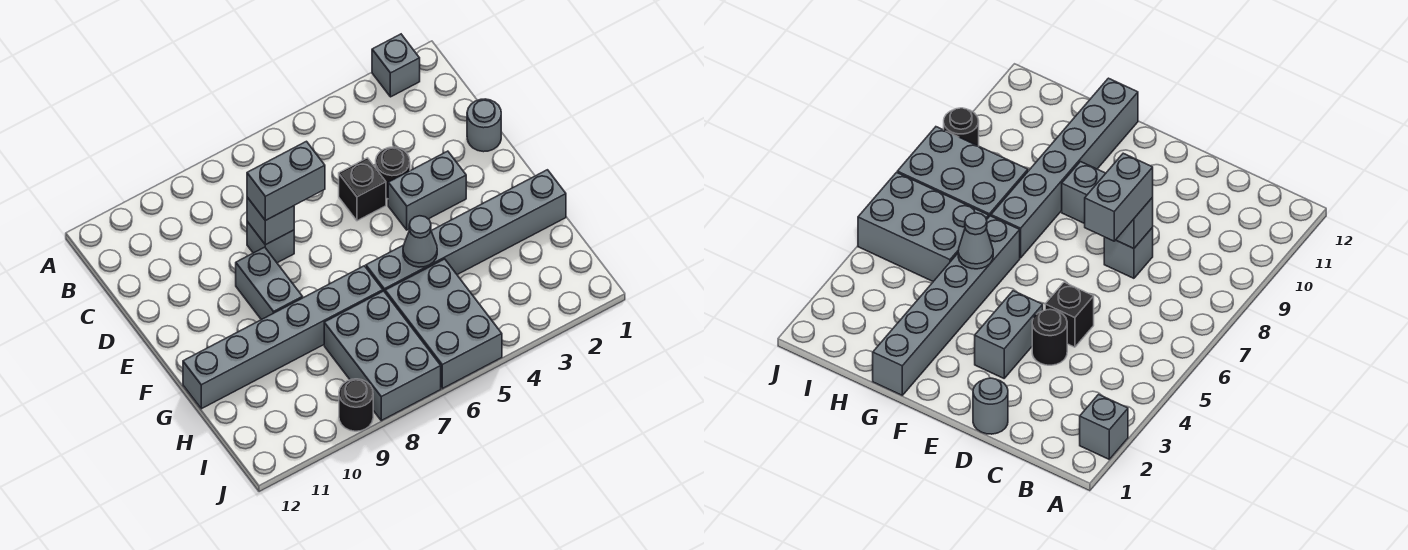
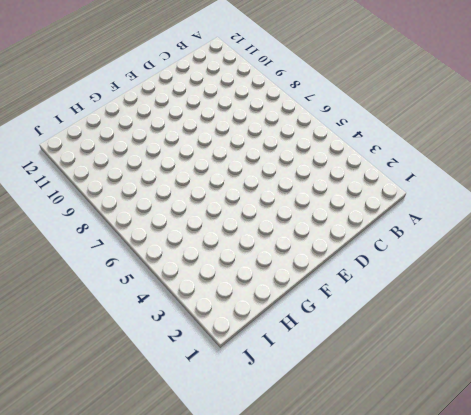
none -> grey brick A2 level 1
none -> grey round brick D1 level 1
none -> black round brick D4 level 1

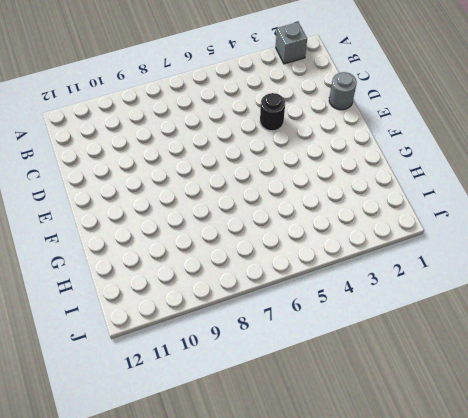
none -> black brick D5 level 1
none -> grey brick D8 level 1
none -> grey brick E3:E4 level 1

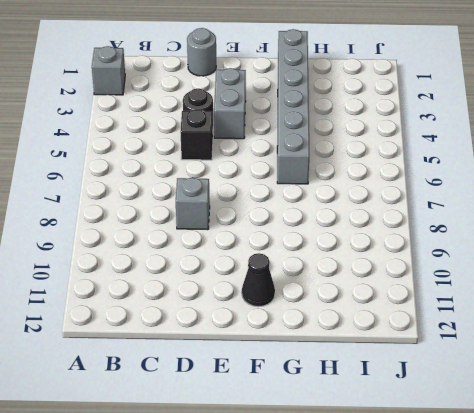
black cone F11 level 1 -> none
none -> grey brick E9:F9 level 1
none -> grey brick G7:G12 level 1
none -> grey brick H5:J6 level 1

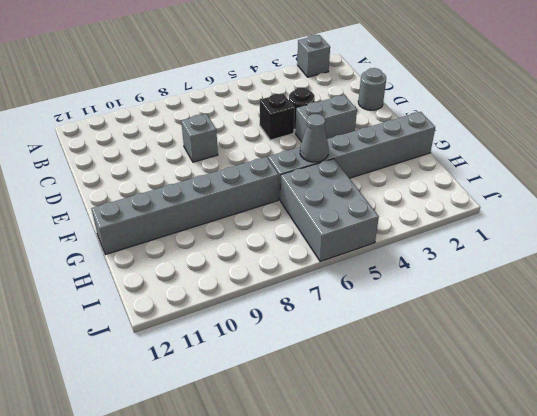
none -> grey brick E9:F9 level 1
none -> grey brick H7:J8 level 1
none -> black round brick J9 level 1

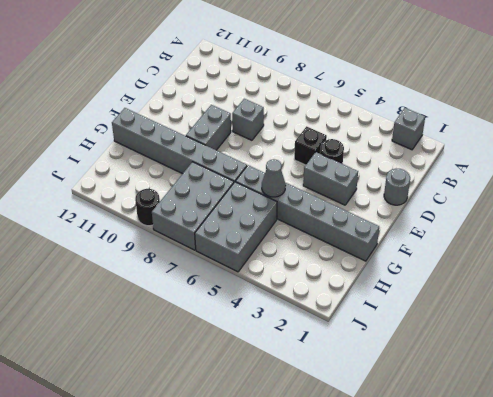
none -> grey brick D8 level 2
none -> grey brick D7:D8 level 3

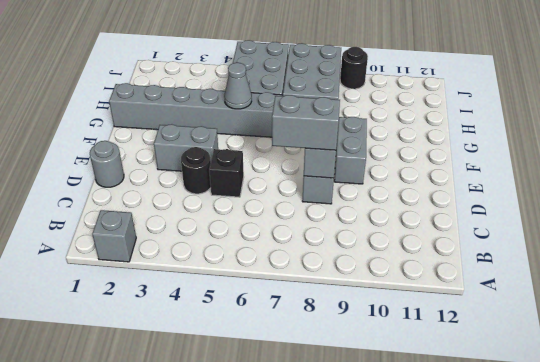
none -> grey brick G7:G12 level 1

